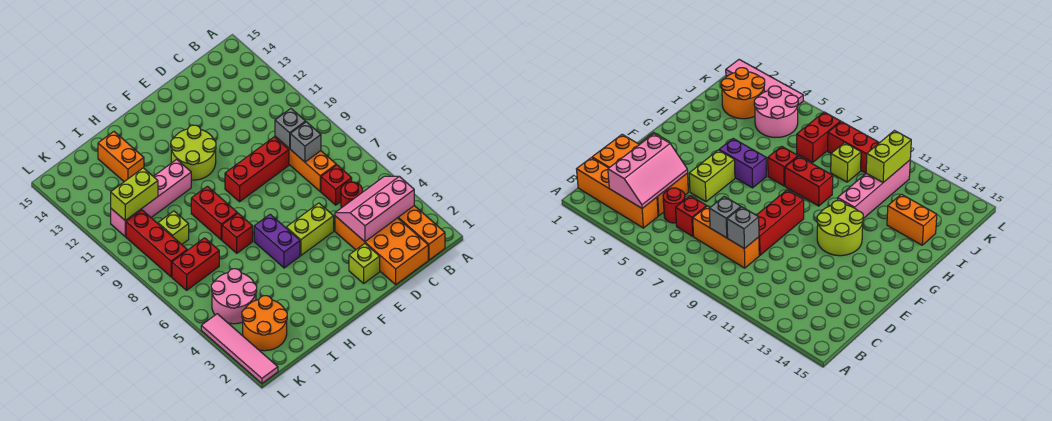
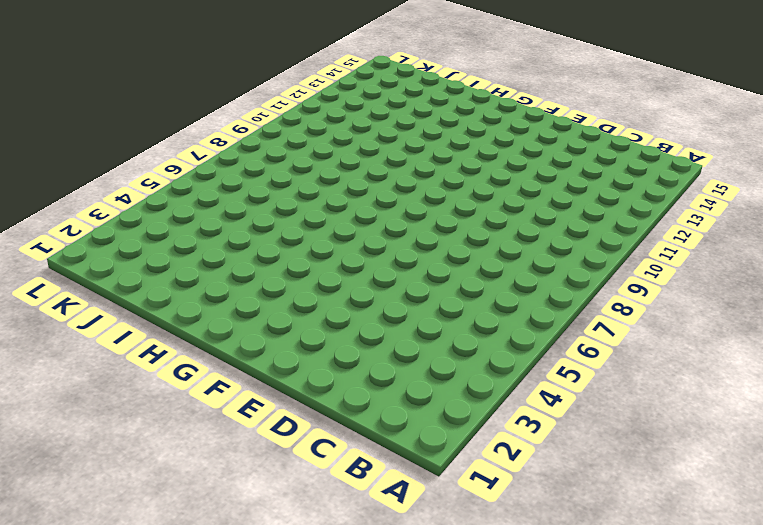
none -> orange brick B1:B4 level 1
none -> orange brick C1:D4 level 1
none -> red round brick C5 level 1

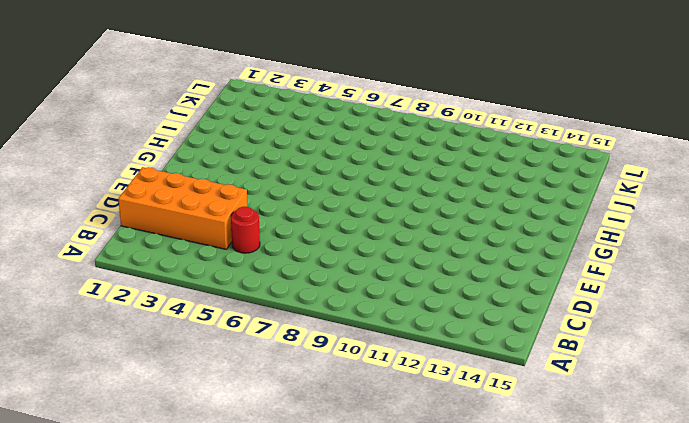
none -> orange brick B1:B4 level 1
none -> red brick C6 level 1
none -> orange brick C7:C9 level 1

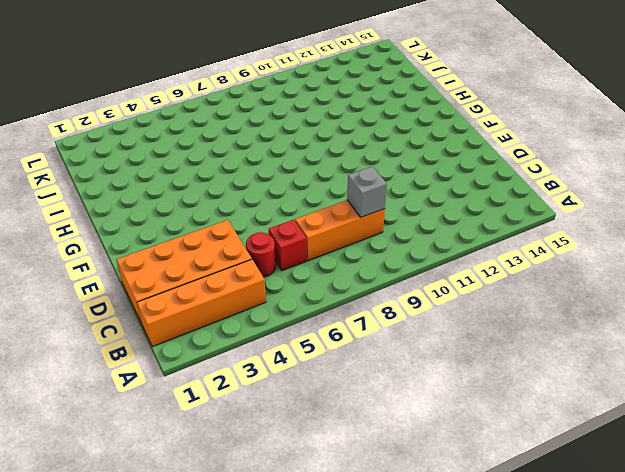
none -> red brick D9:F9 level 1
none -> lime brick E2 level 1
none -> lime brick E5:F5 level 1

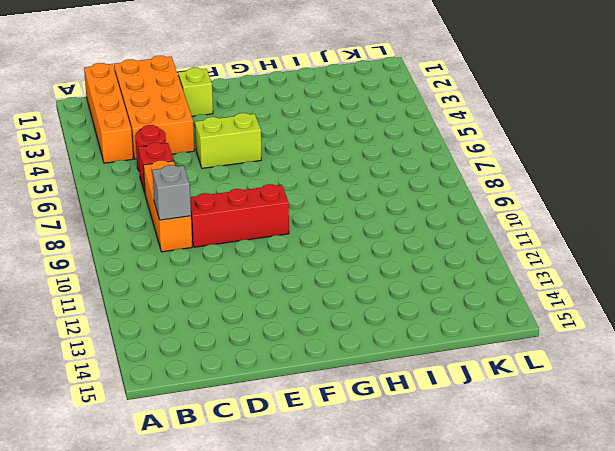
none -> lime round brick F11:G12 level 1
none -> purple brick G5:G6 level 1
none -> red brick H7 level 1

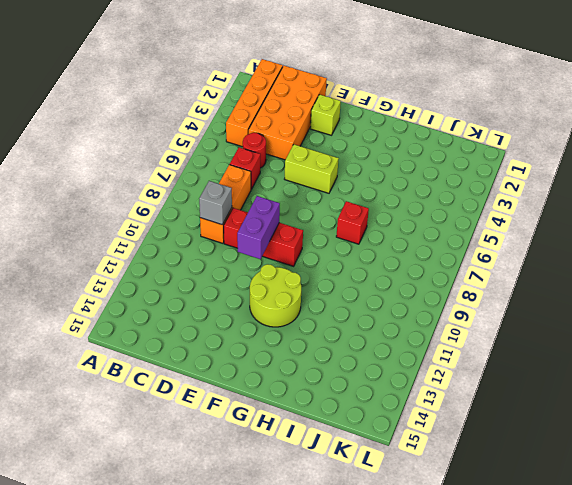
purple brick E9:E10 level 2 -> purple brick G5:G6 level 1
none -> red brick H8:H9 level 1
none -> pink brick H11:K11 level 1
none -> orange brick I13:I14 level 1

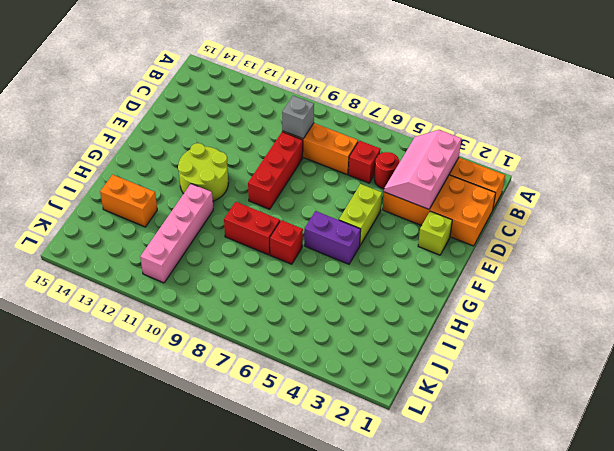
none -> orange round brick J2:K3 level 1
none -> pink round brick J4:K5 level 1
none -> red brick J7:K7 level 1

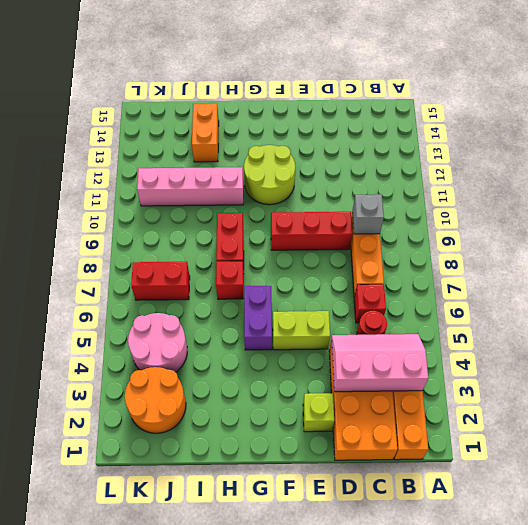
none -> lime brick J9 level 1
none -> red brick K8:K10 level 1
none -> pink tile L1:L4 level 1

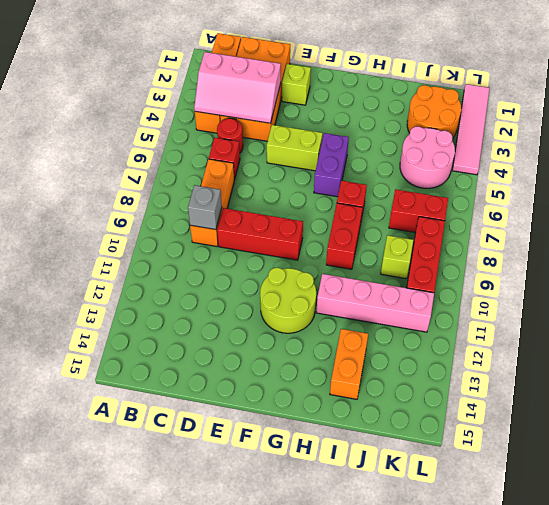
none -> grey brick C8 level 2
none -> lime brick J11:K11 level 2

